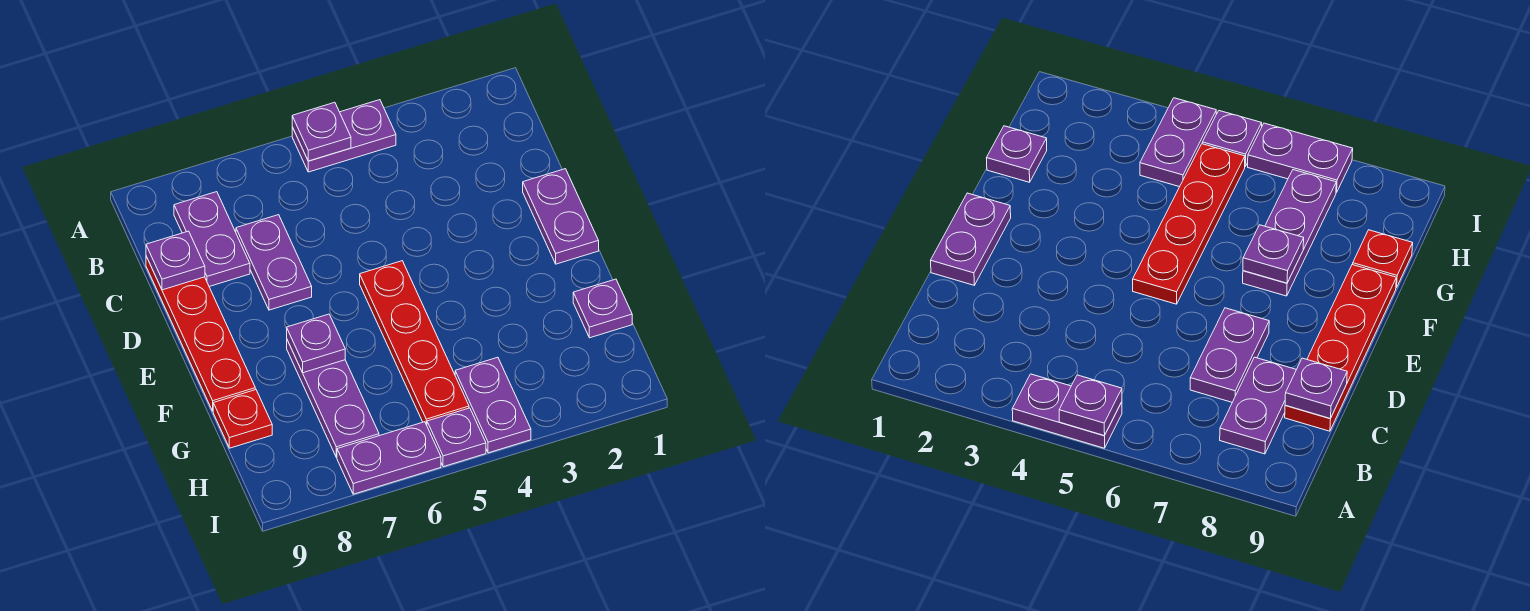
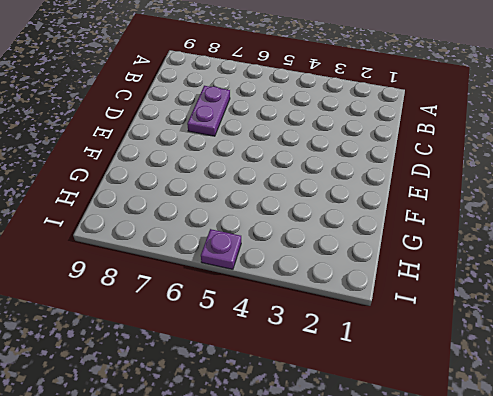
none -> purple plate A4:A5 level 1
none -> purple plate B8:C8 level 1
none -> red plate C9:F9 level 1

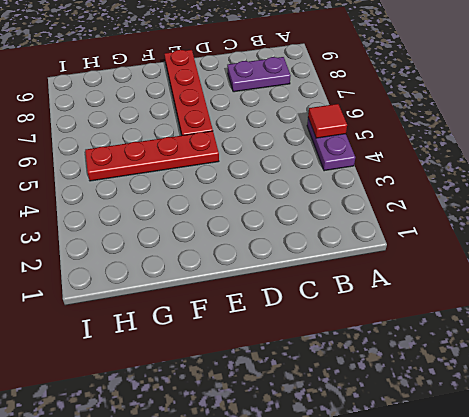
red tile A5 level 2 -> purple plate A5 level 2
red plate E6:E9 level 1 -> red plate C9:F9 level 1
none -> purple plate C7:D7 level 1
none -> purple plate D1:E1 level 1
none -> purple plate F7:H7 level 1

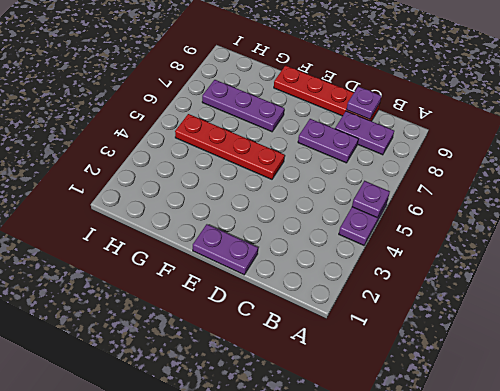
none -> purple plate G1 level 1
none -> red plate G9 level 1
none -> purple plate H4:I4 level 1

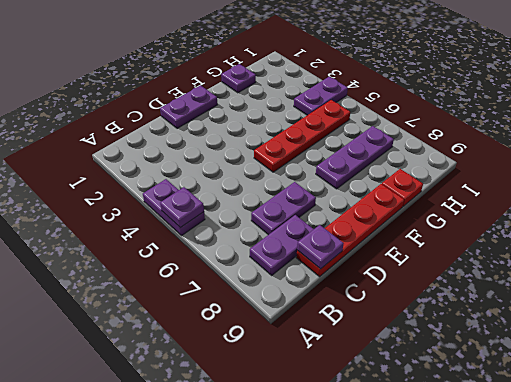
none -> purple plate I5 level 1
none -> purple plate I6:I7 level 1
none -> purple plate F7 level 2

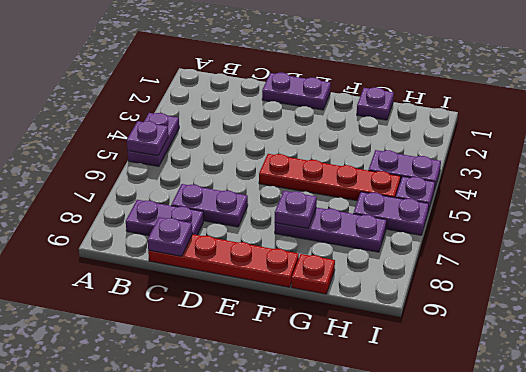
purple plate H6:I6 level 1 -> purple plate I6:I7 level 1

